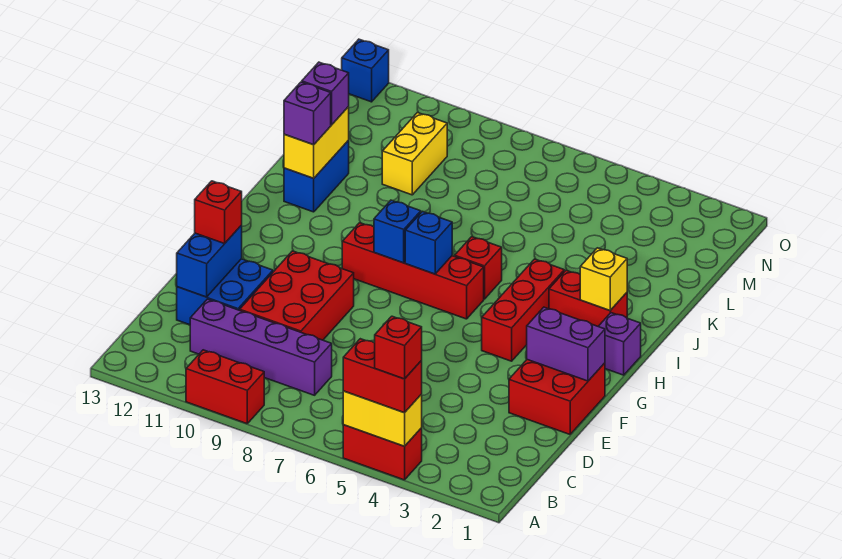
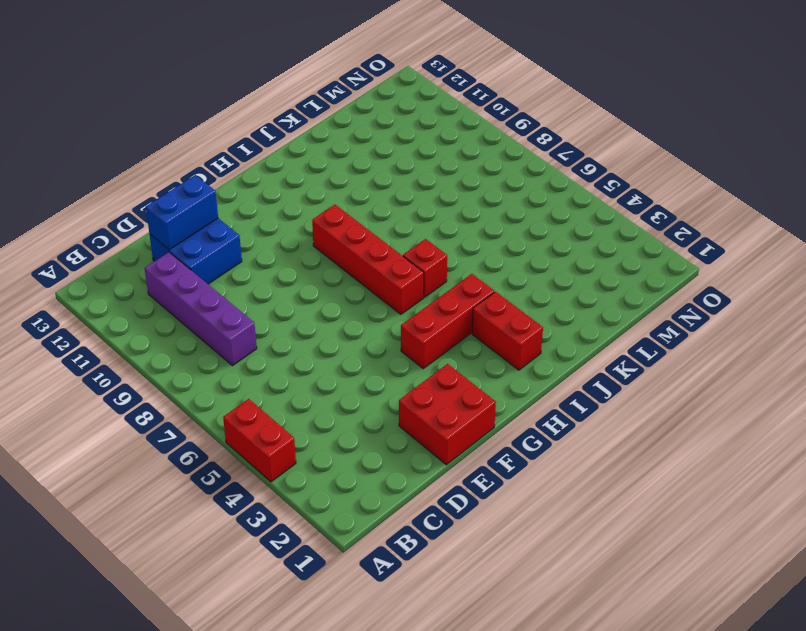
none -> red brick A9:A10 level 1
none -> red brick D9:F10 level 1
none -> purple brick H1 level 1

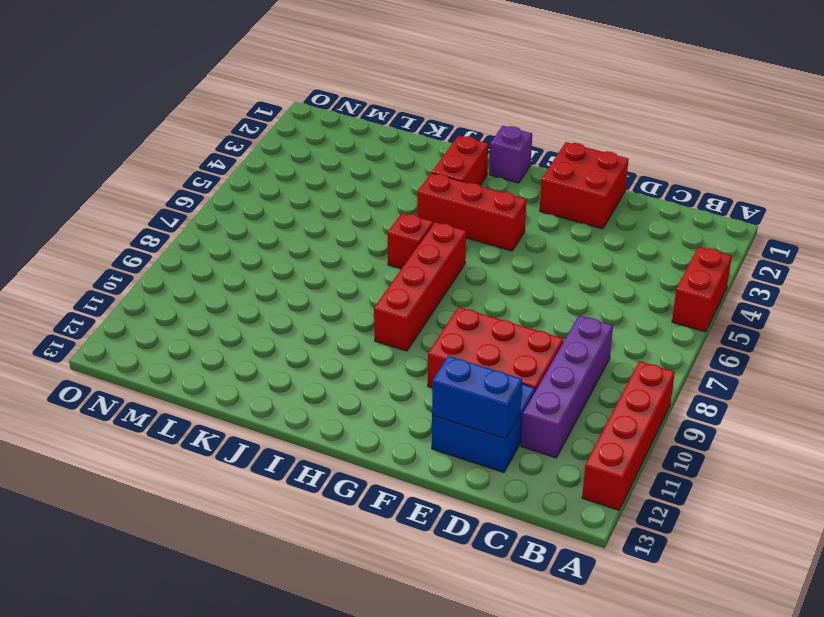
red brick A9:A12 level 1 -> red brick A9:A10 level 1
none -> blue brick J12:K12 level 1
none -> yellow brick L10:M10 level 1
none -> blue brick O13 level 1

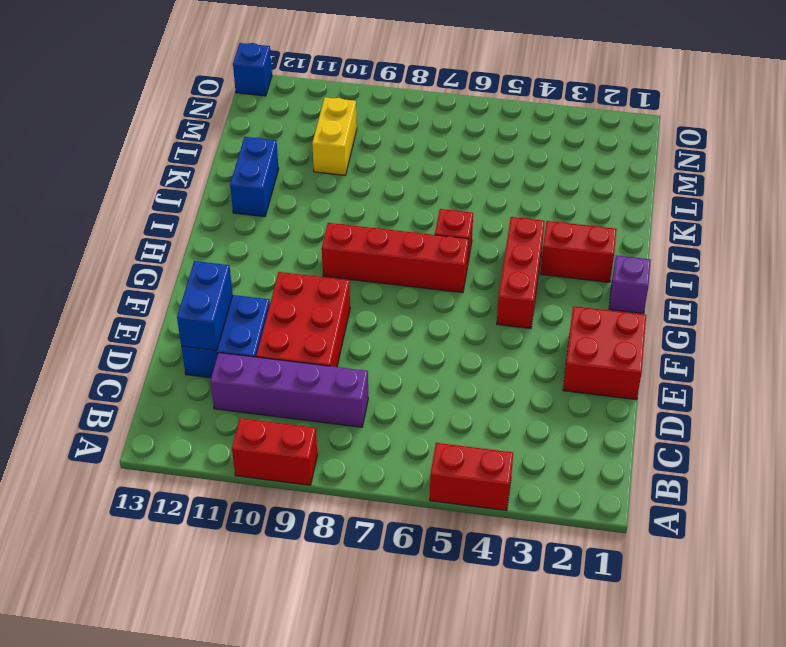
none -> yellow brick A4:A5 level 2
none -> purple brick F1:F2 level 2
none -> blue brick H7 level 2

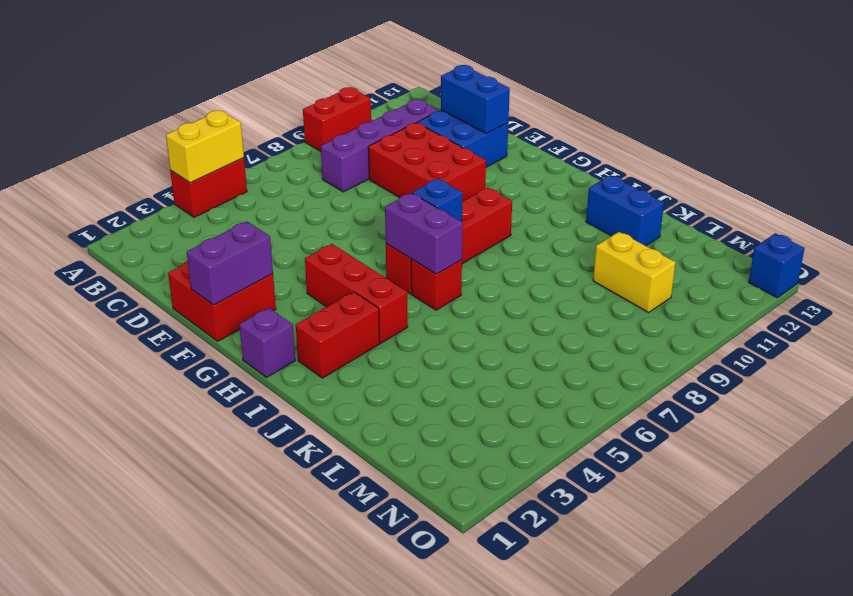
purple brick H6:I6 level 2 -> none
none -> blue brick H8 level 2
none -> yellow brick I2 level 2
none -> yellow brick J12:K12 level 2

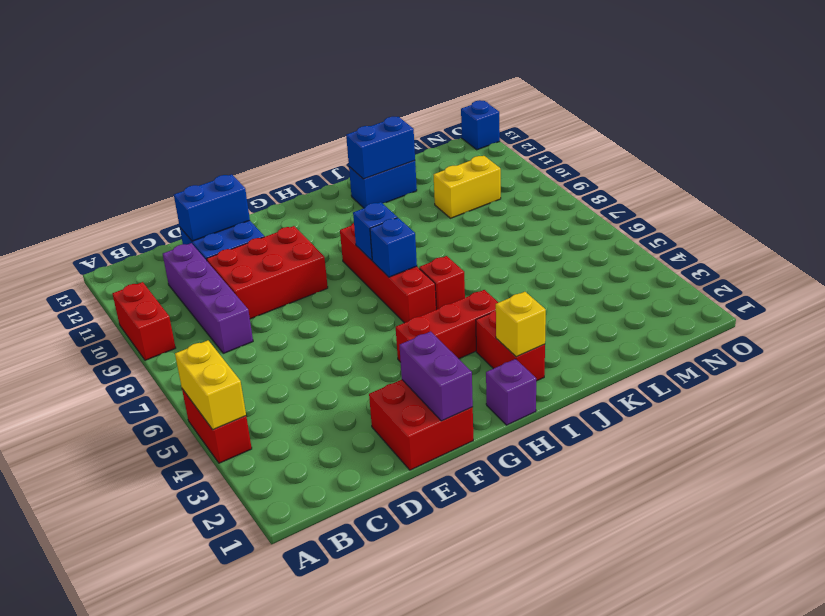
blue brick J12:K12 level 2 -> yellow brick J12:K12 level 2
none -> red brick A4:A5 level 3
none -> red brick E12 level 3
none -> purple brick J12 level 3

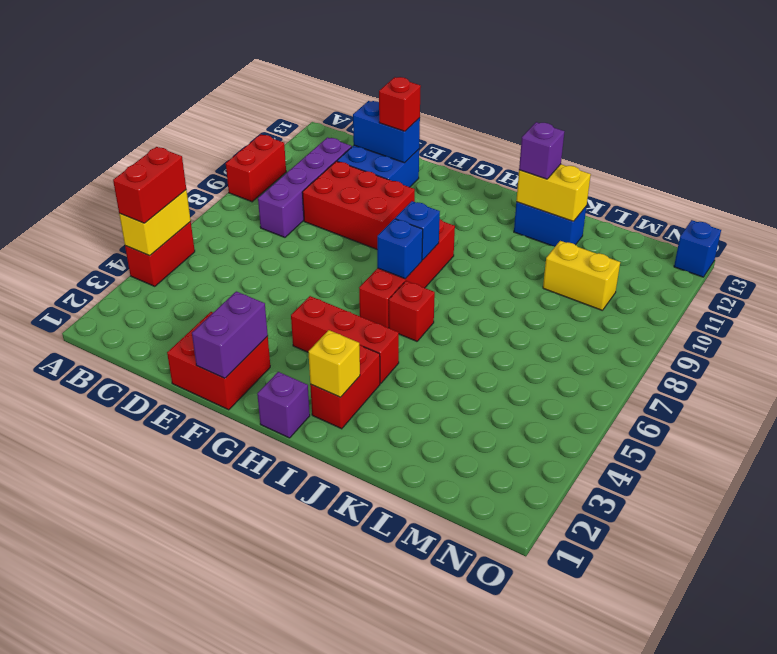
none -> purple brick K12 level 3
none -> red brick A4 level 4

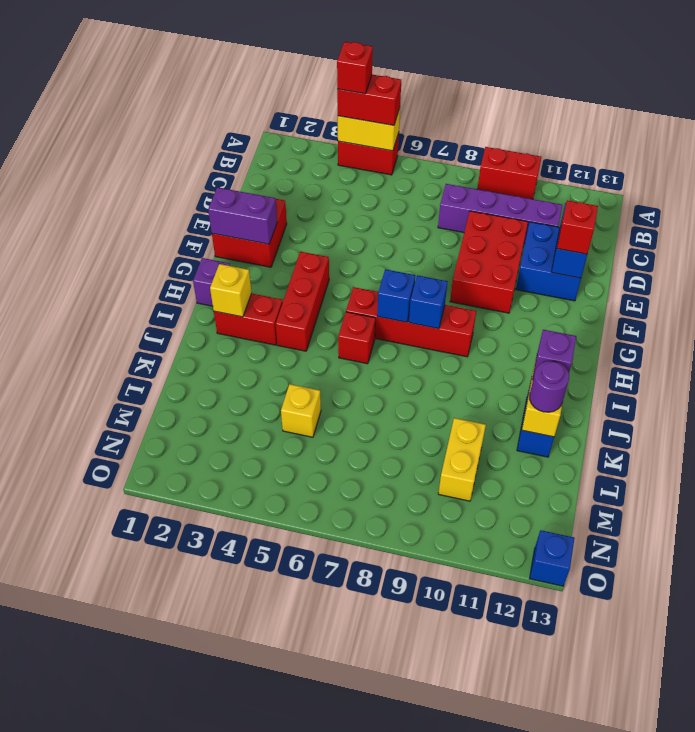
purple round brick K12 level 3 -> purple brick K12 level 3
yellow brick L5 level 1 -> none

